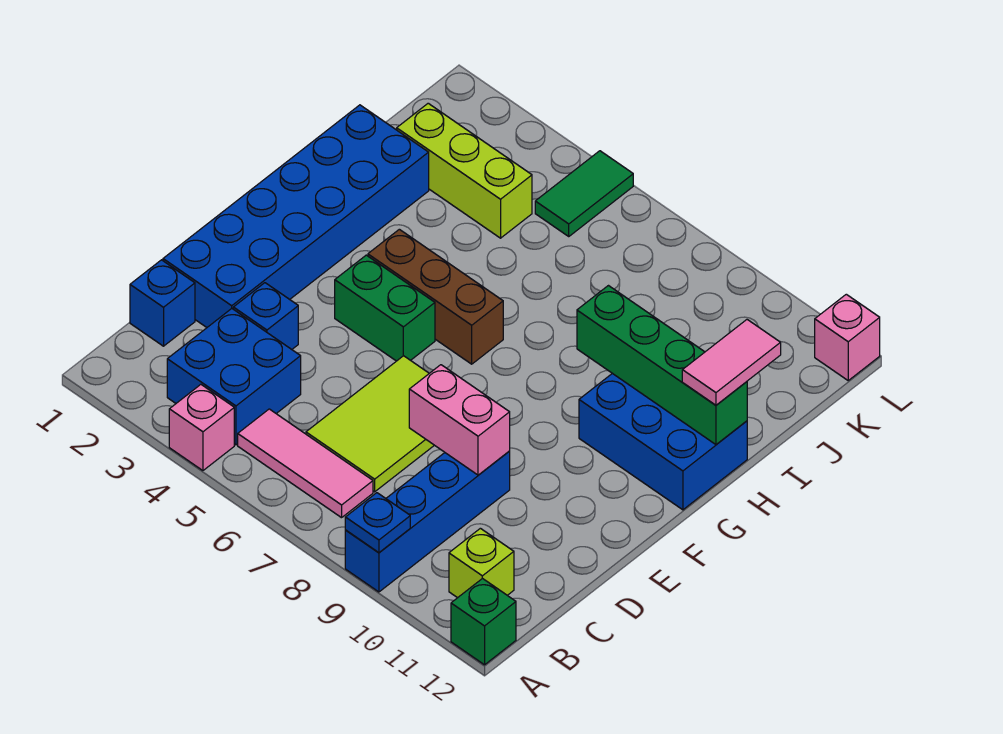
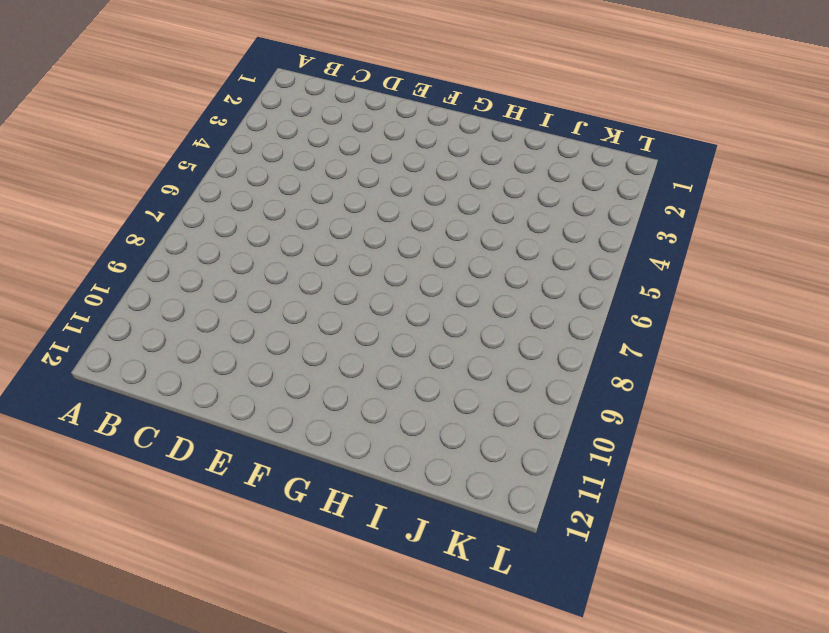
none -> pink brick A4 level 1
none -> blue brick A9:D9 level 1
none -> green brick A12 level 1

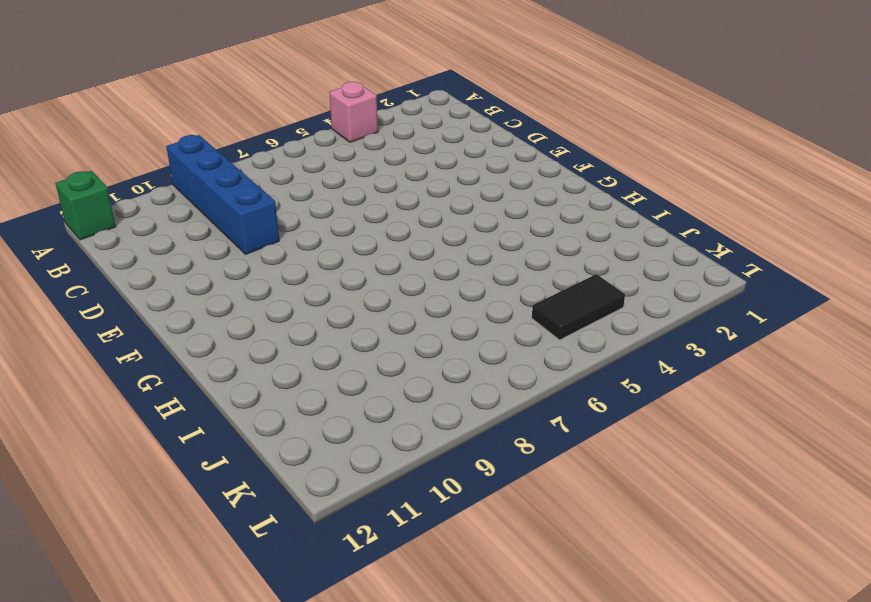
black tile K4:K5 level 1 -> green tile K5:L5 level 1
none -> blue brick B3:C4 level 1
none -> pink tile B5:B7 level 1
none -> lime brick B11 level 1

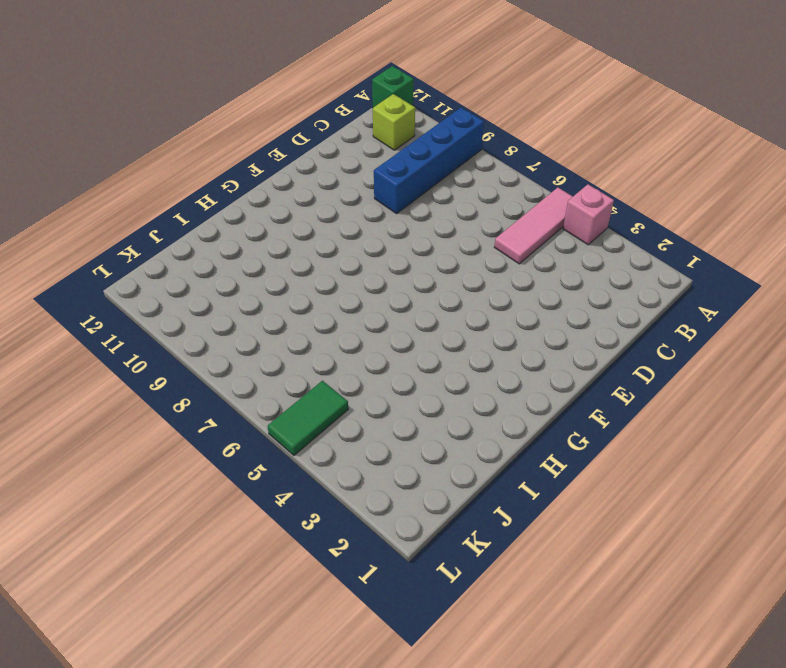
pink tile A5:C5 level 1 -> pink tile B5:B7 level 1
none -> blue brick B3:C4 level 1
none -> blue brick C1 level 1
none -> lime tile C6:E7 level 1

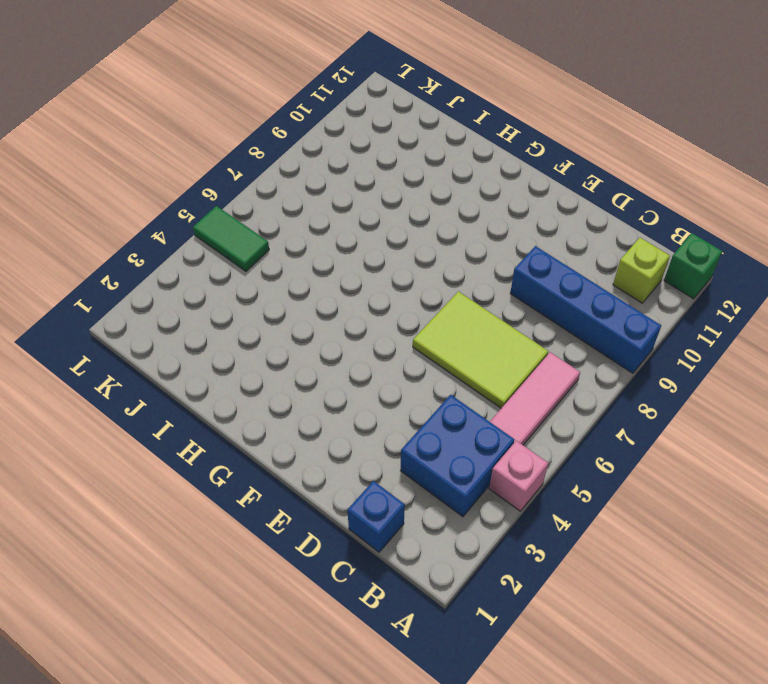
none -> blue brick D1:I2 level 1
none -> blue brick D3 level 1
none -> green brick F4:F5 level 1

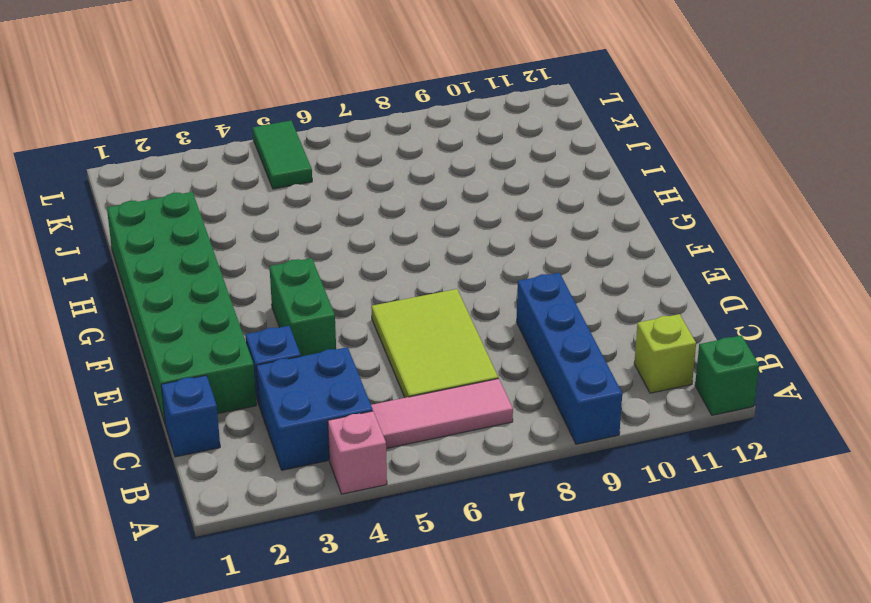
green brick D1:I2 level 1 -> blue brick D1:I2 level 1
green brick E4:F4 level 1 -> green brick F4:F5 level 1
none -> brown brick G4:G6 level 1
none -> blue brick G10:H12 level 1
none -> lime brick J2:J4 level 1

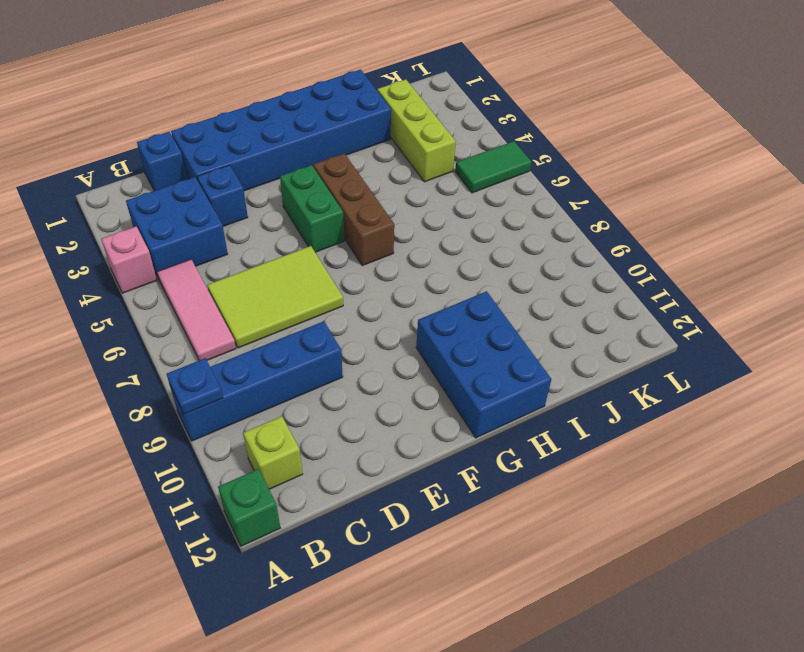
none -> pink brick L12 level 1
none -> pink brick D8:D9 level 2
none -> green brick H9:H12 level 2

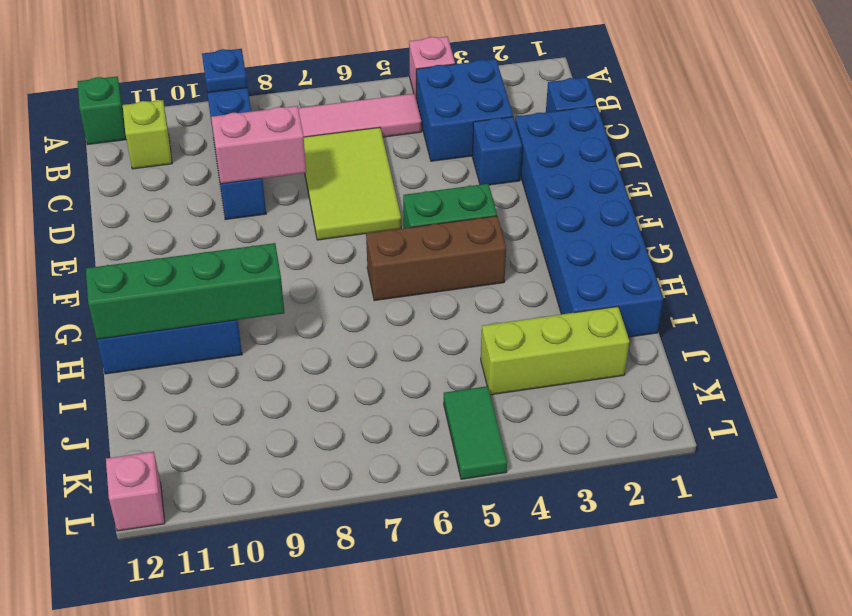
none -> pink tile H12:I12 level 3

